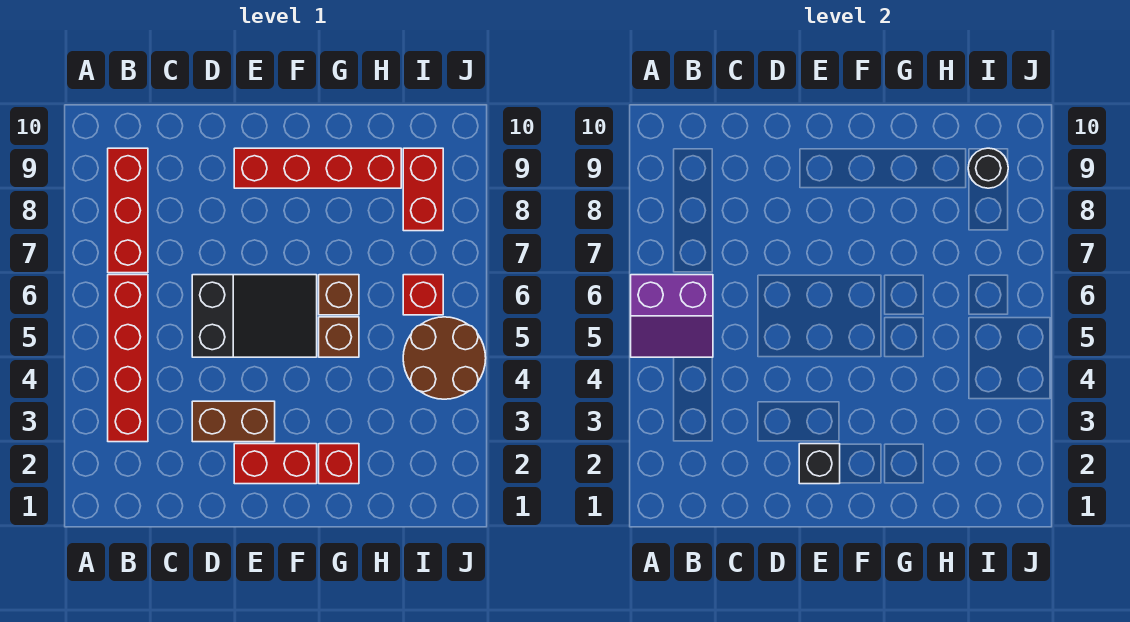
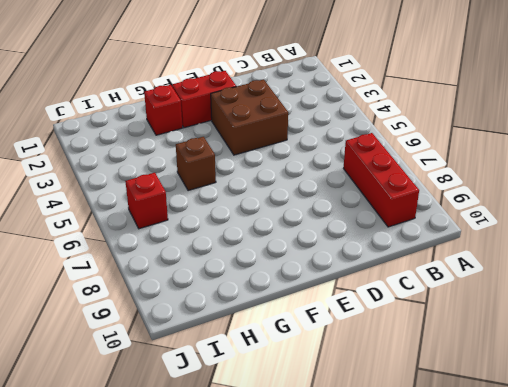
brown brick D3:E4 level 1 -> brown brick D3:E3 level 1
none -> red brick B3:B6 level 1
none -> black slope D5:F6 level 1 top D
none -> red brick E9:H9 level 1

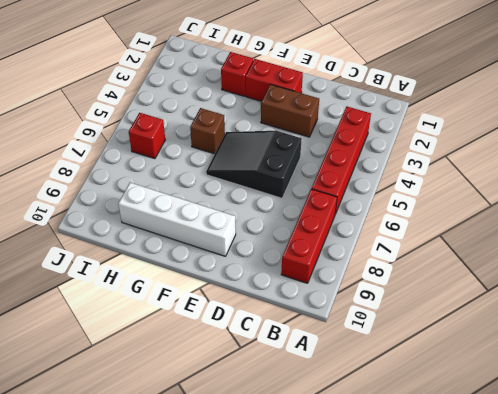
white brick E9:H9 level 1 -> red brick E9:H9 level 1
none -> brown brick G6 level 1
none -> brown round brick I4:J5 level 1
none -> red brick I8:I9 level 1

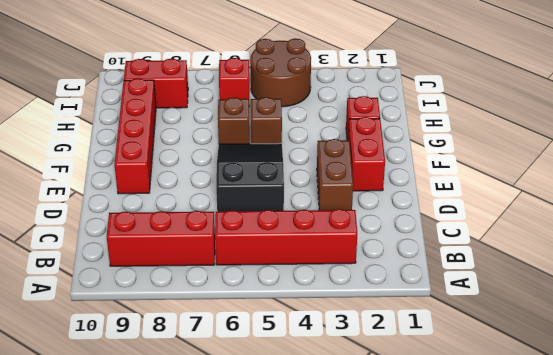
none -> purple slope A5:B6 level 2 top 6
none -> black brick E2 level 2
none -> black round brick I9 level 2

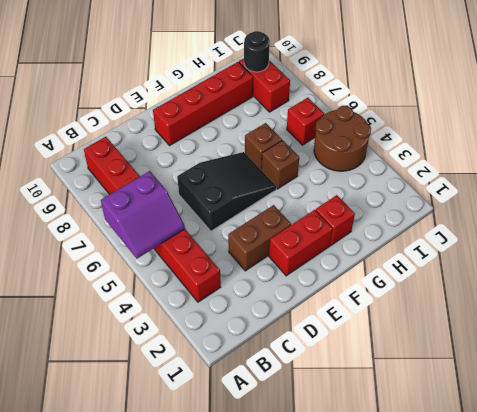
none -> black brick E2 level 2

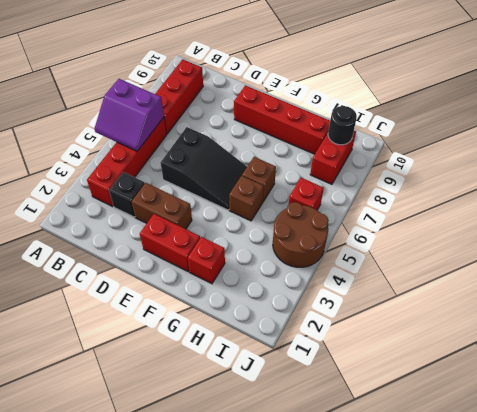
black brick C3 level 1 -> black brick E2 level 2

